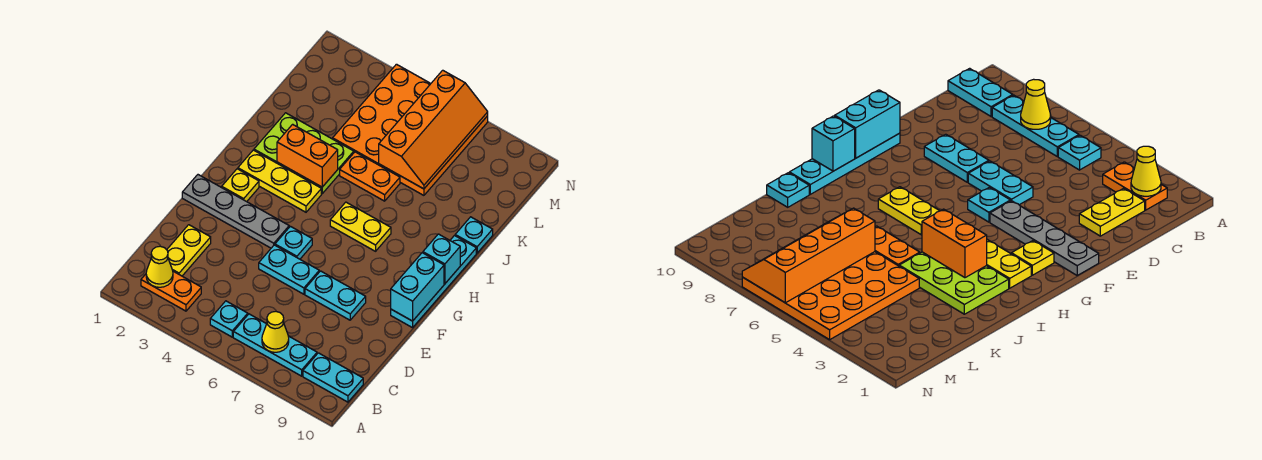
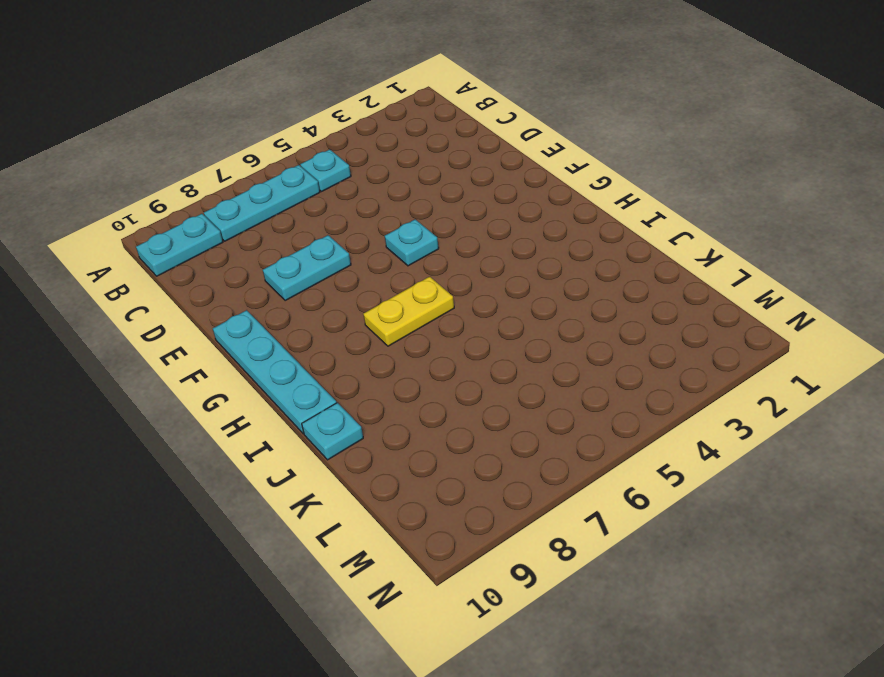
none -> orange plate B2:B3 level 1
none -> yellow plate C2:D2 level 1
none -> cyan plate E5:E6 level 1

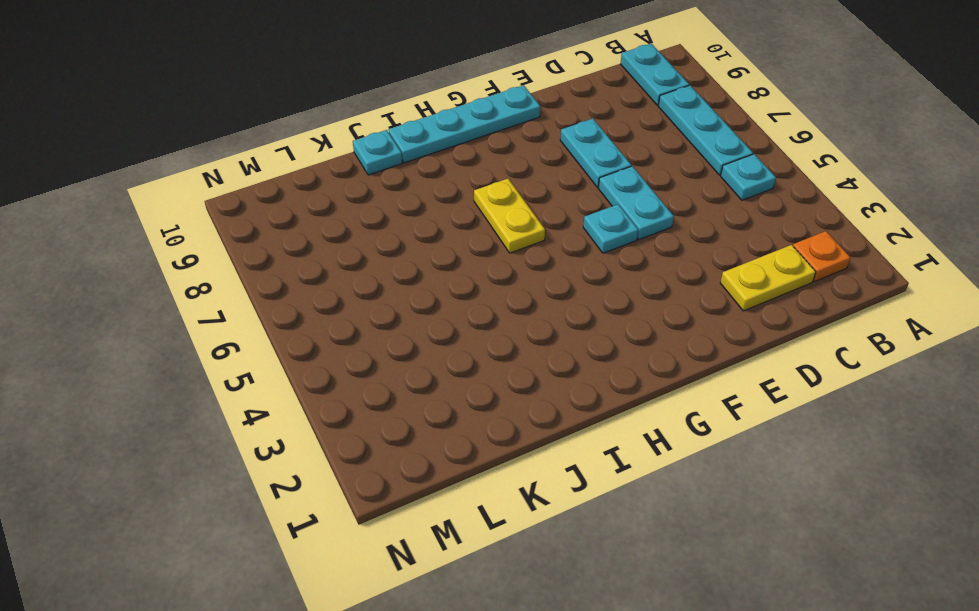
orange plate B2 level 1 -> orange plate B2:B3 level 1
none -> grey plate F1:F4 level 1
none -> yellow plate G2 level 1
none -> yellow plate H2:H4 level 1

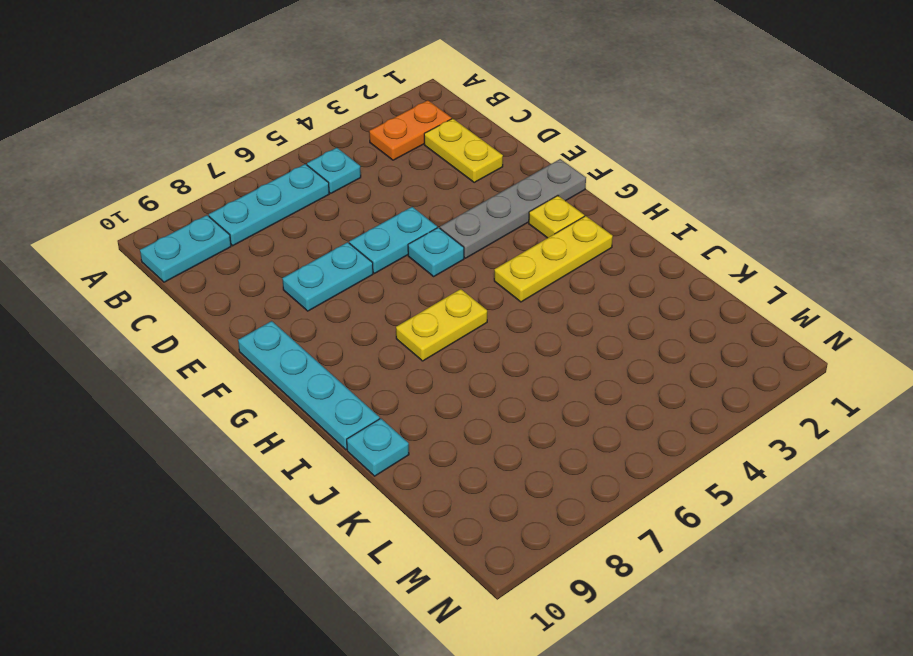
none -> lime plate I2:J4 level 1
none -> orange plate J5:J6 level 1
none -> orange plate K4:N7 level 1

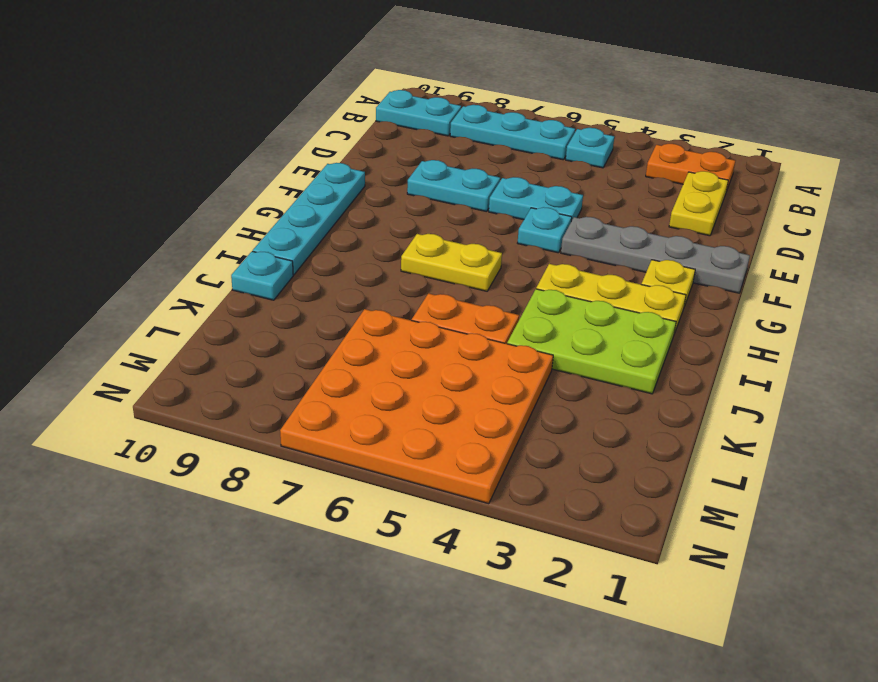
none -> yellow cone B2 level 2
none -> yellow cone B7 level 2
none -> cyan brick F10:G10 level 2

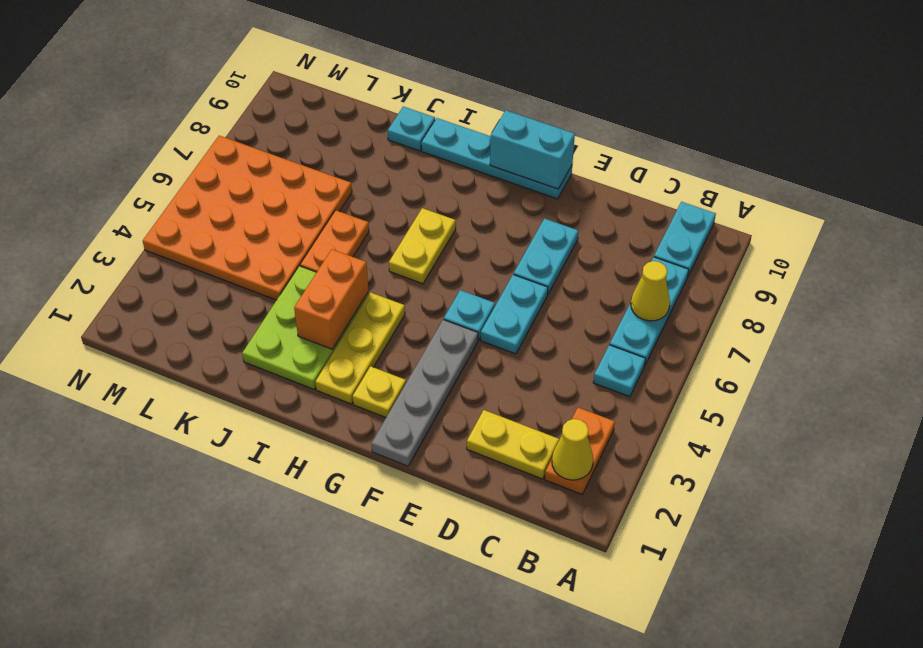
none -> cyan brick H10 level 2
none -> orange slope K6:N7 level 2 top 6

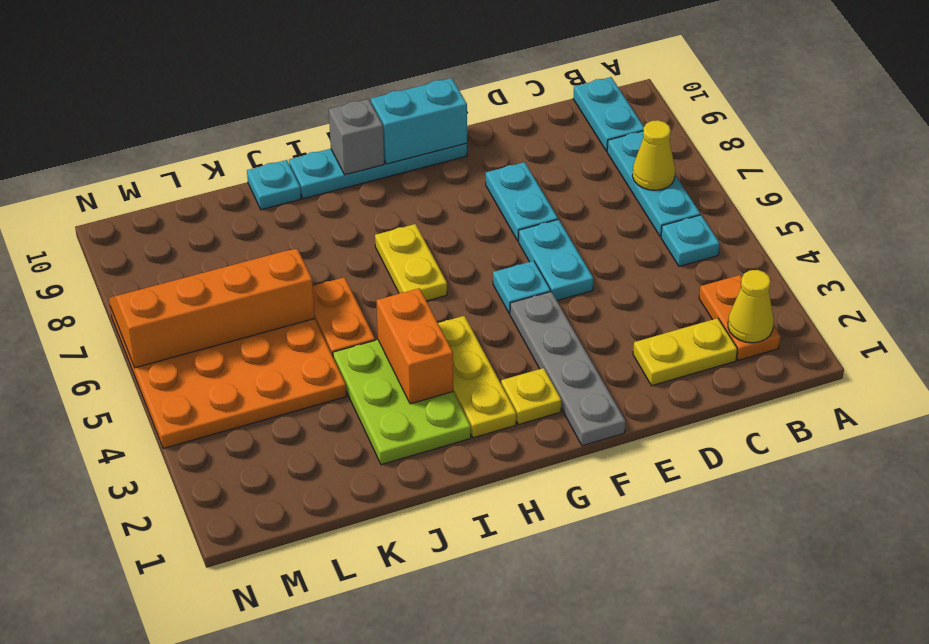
grey brick H10 level 2 -> cyan brick H10 level 2

